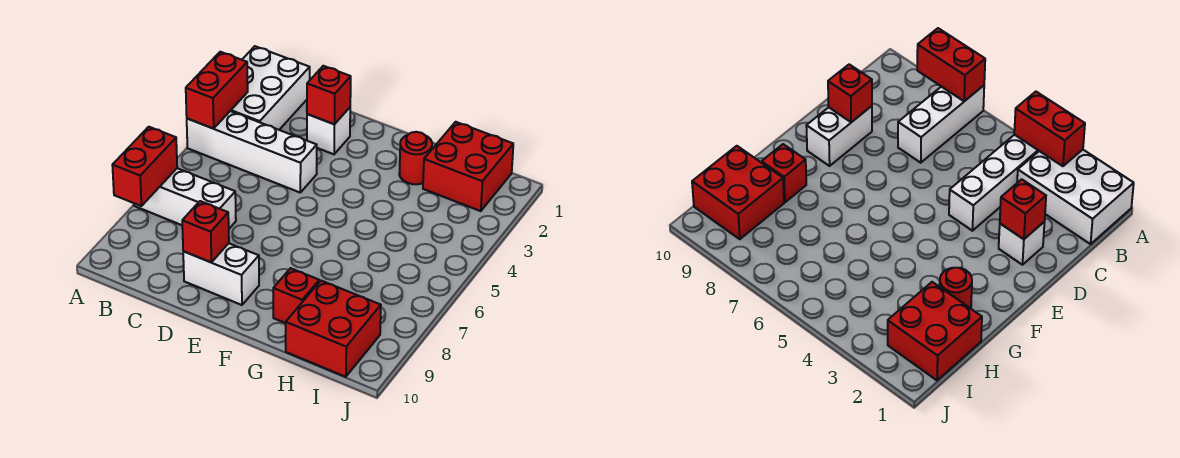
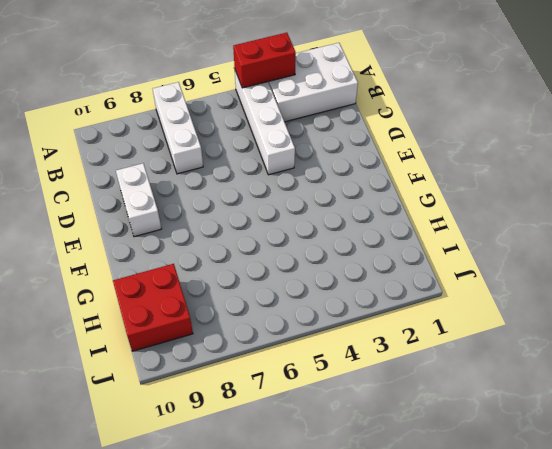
none -> white brick D2 level 1
none -> red round brick G2 level 1
none -> red brick G9 level 1

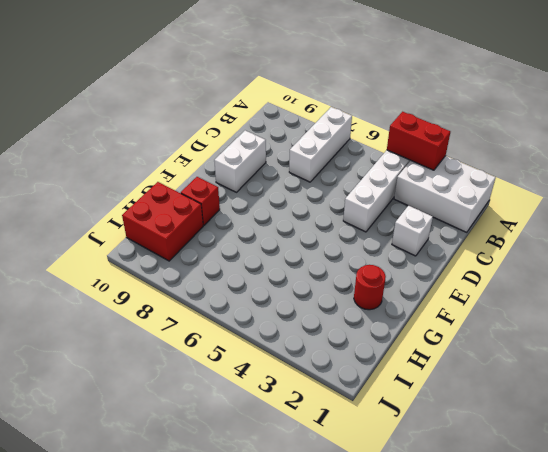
none -> red brick H1:I2 level 1
none -> red brick A7:A8 level 2
none -> red brick D2 level 2

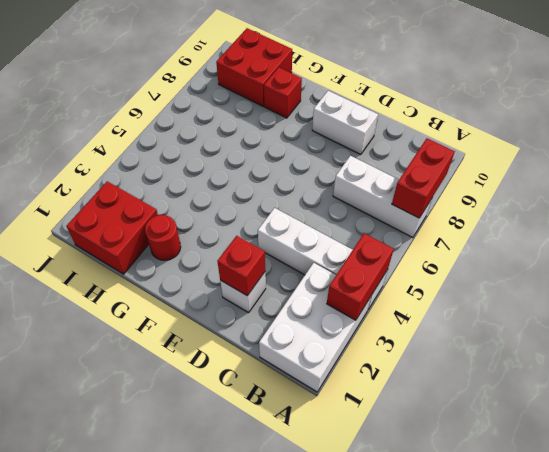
none -> red brick D9 level 2

